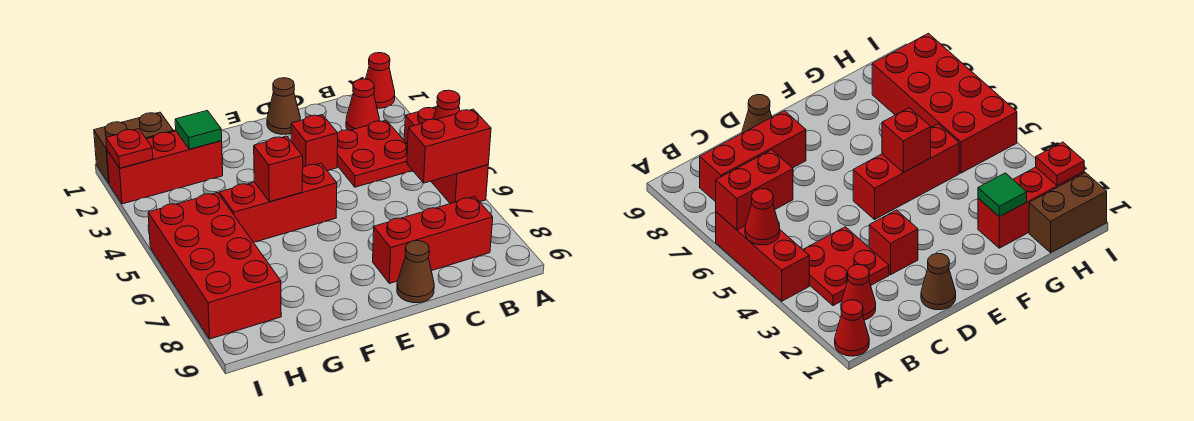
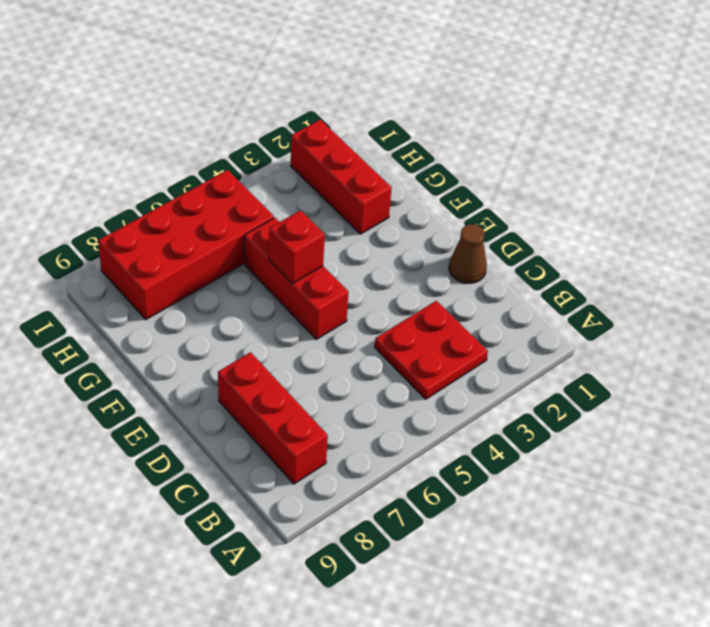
none -> red cone A1 level 1
none -> red brick A4:A6 level 1
none -> red cone B2 level 1

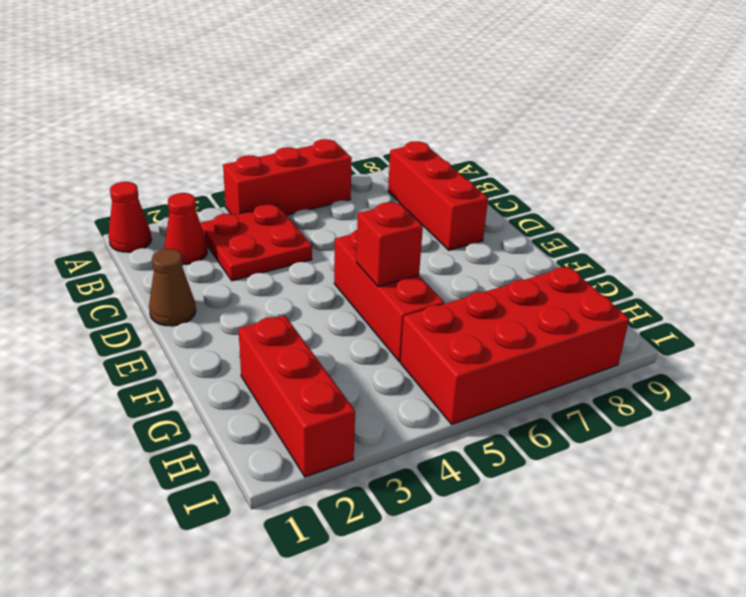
none -> red brick D3 level 1
none -> brown cone D9 level 1
none -> brown brick H1:I1 level 1

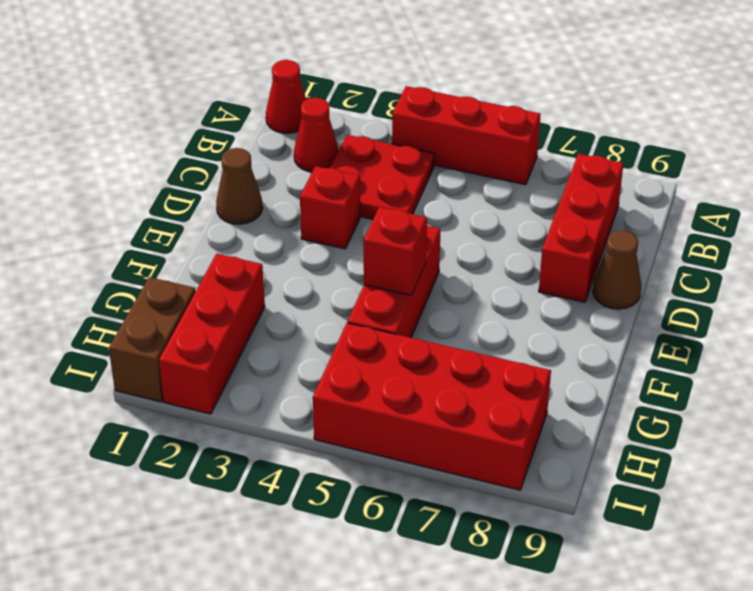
none -> red cone A5 level 2
none -> red brick A6:B6 level 2
none -> green tile G2 level 2

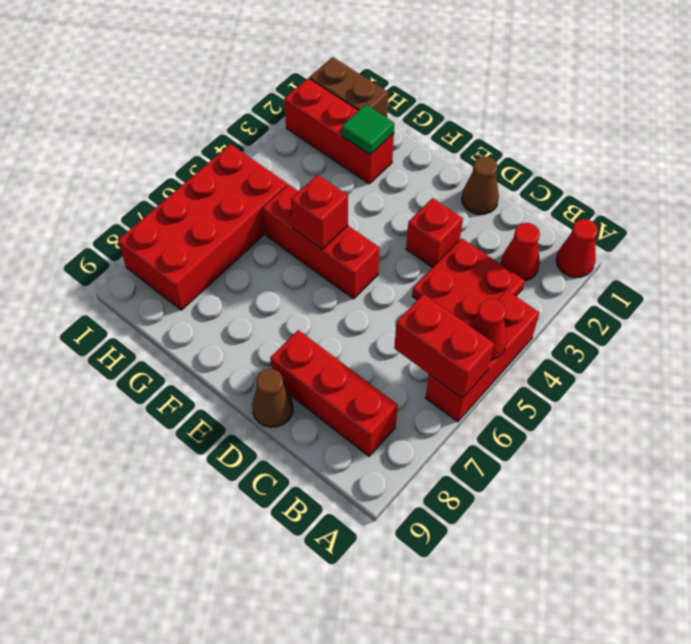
none -> red plate I2 level 2

